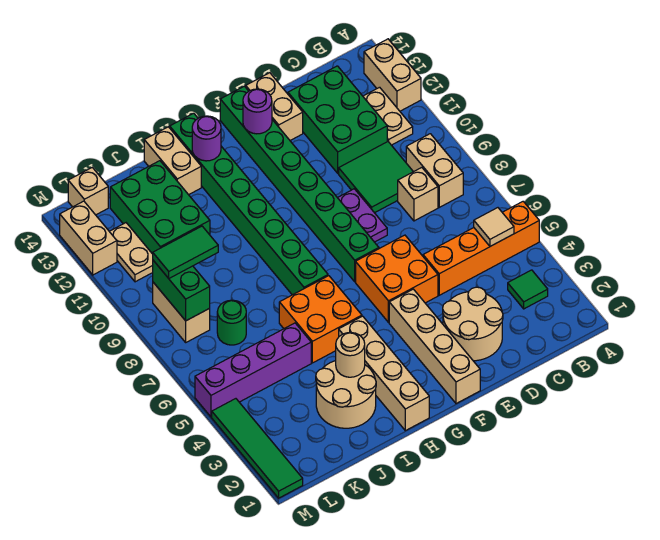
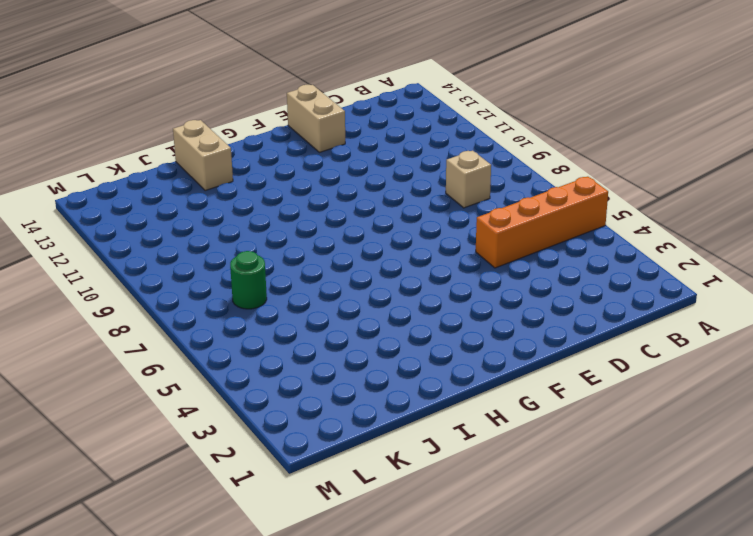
none -> tan brick A12:A13 level 1
none -> green tile B3 level 1
none -> tan brick B8:B9 level 1
none -> tan plate B11:B12 level 1

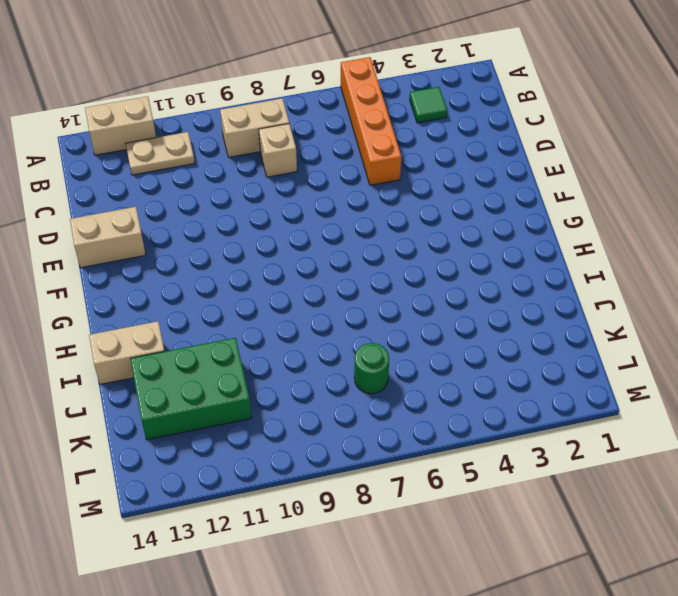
none -> green tile C9:D10 level 1
none -> green brick C11:D13 level 1
none -> tan round brick D2:E3 level 1
none -> orange brick E5:F6 level 1

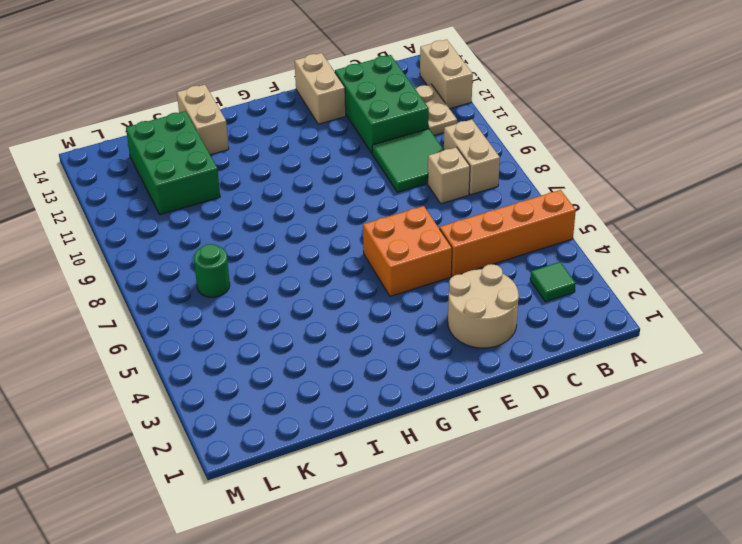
none -> purple plate E8:E9 level 1
none -> tan brick F1:F4 level 1
none -> green brick F7:F14 level 1
none -> tan brick H1:H4 level 1

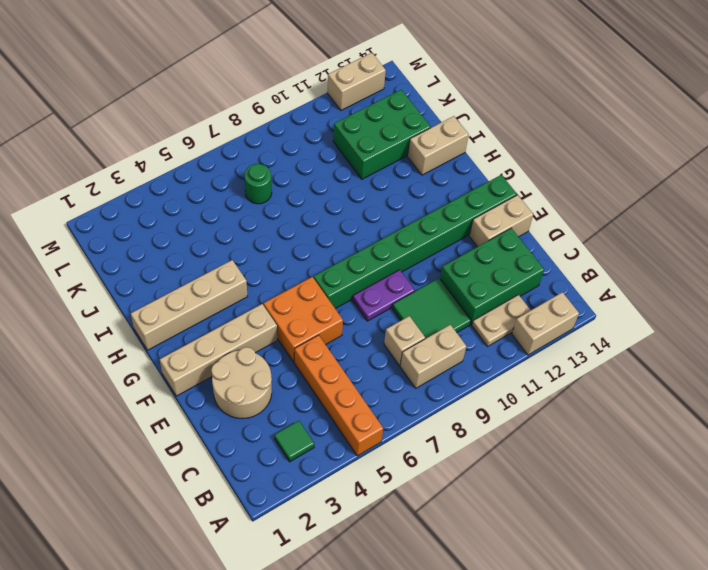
none -> orange brick H5:I6 level 1
none -> green brick H7:H14 level 1
none -> tan round brick I2:J3 level 1
none -> purple brick J5:M5 level 1

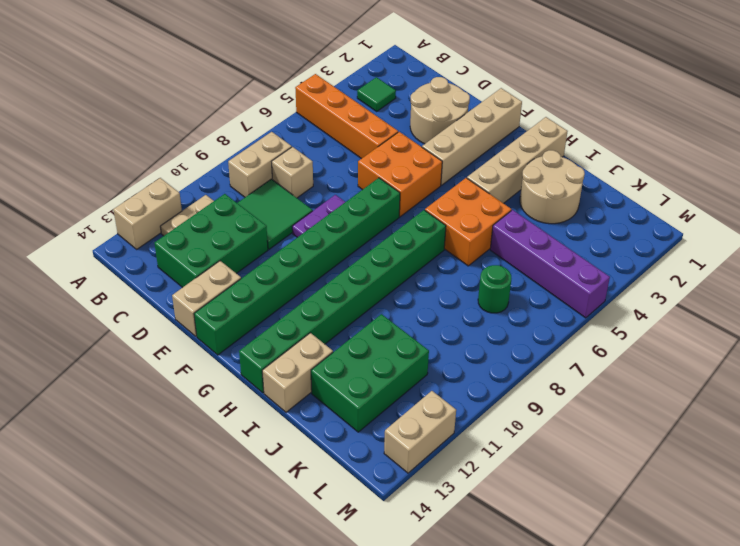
none -> tan brick L8:L9 level 1
none -> tan plate L11:L12 level 1
none -> tan brick L14 level 1
none -> green tile M1:M4 level 1

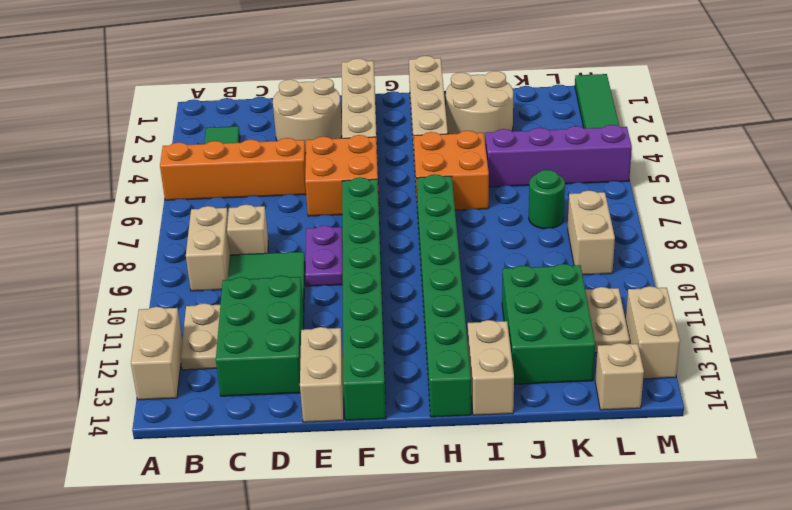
none -> tan tile B5 level 2
none -> purple round brick F13 level 2
none -> purple round brick H13 level 2
none -> tan round brick I3 level 2

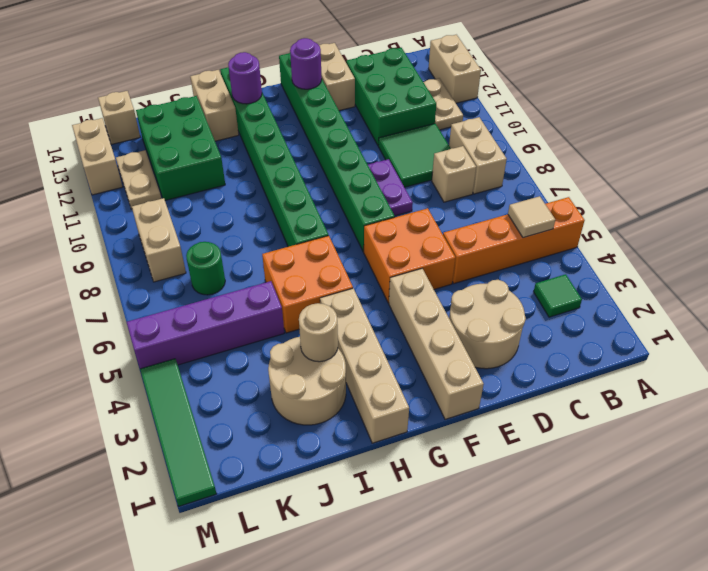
none -> green brick L8:L9 level 2
none -> green tile K9:L9 level 3

